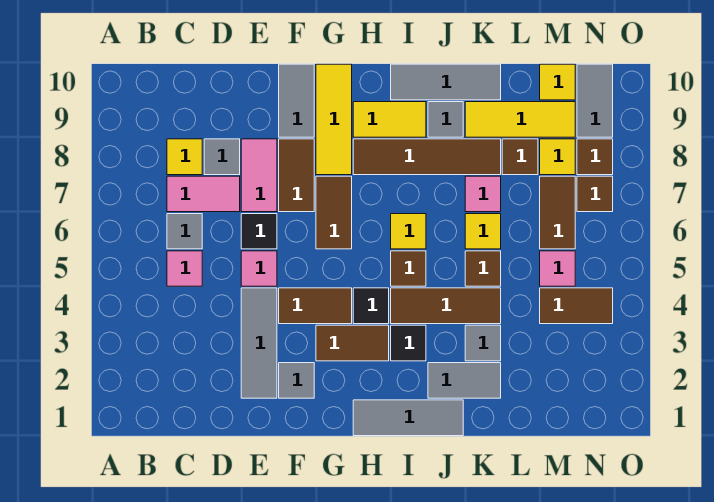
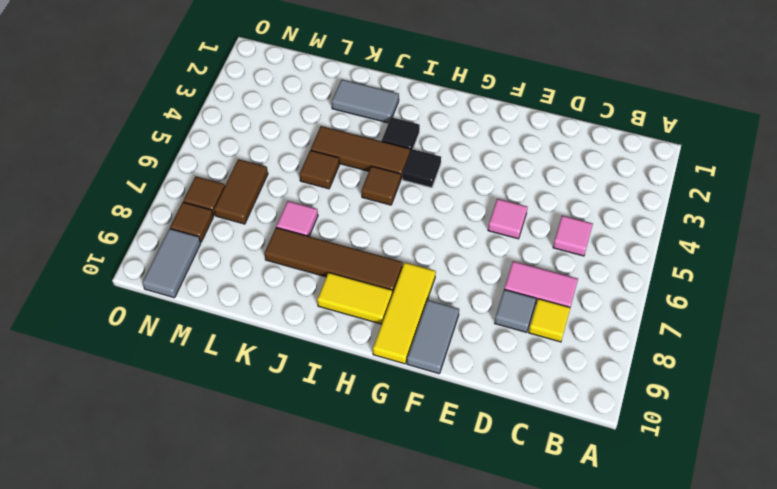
none -> grey tile C6 level 1
none -> grey tile E2:E4 level 1
none -> black tile E6 level 1
none -> pink tile E7:E8 level 1

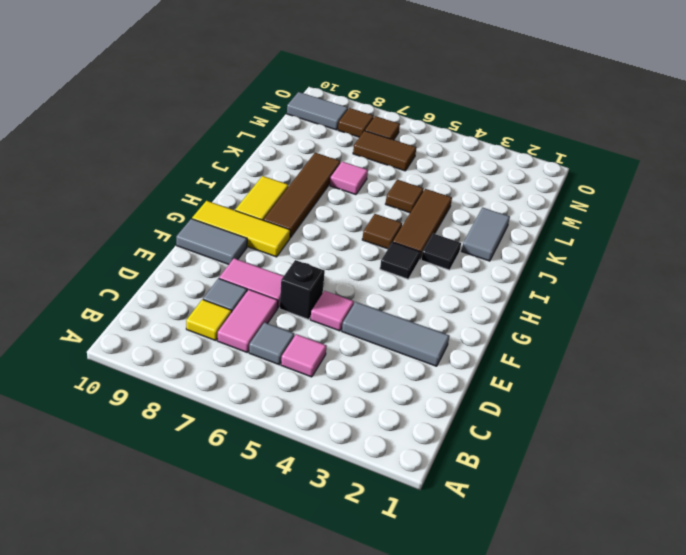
black brick E6 level 1 -> black tile E6 level 1
none -> grey tile F2 level 1
none -> brown tile F4:G4 level 1
none -> brown tile F7:F8 level 1
none -> brown tile G3:H3 level 1

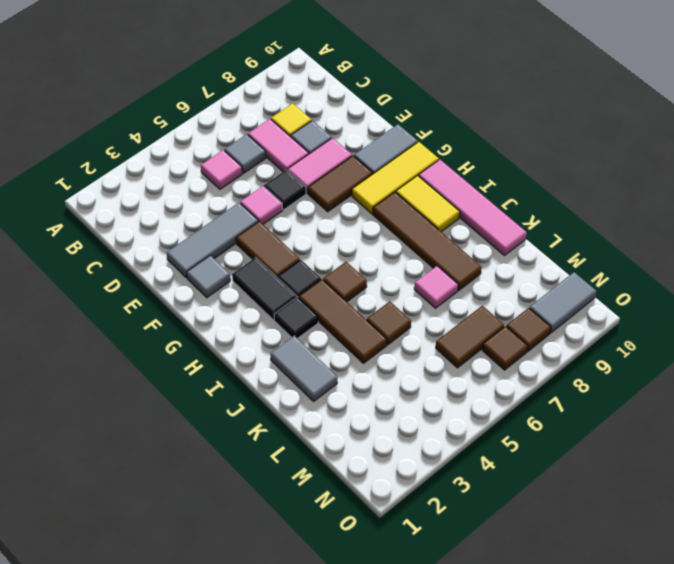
black tile G3:H3 level 1 -> brown tile G3:H3 level 1
pink tile H10:K10 level 1 -> grey tile I10:K10 level 1
none -> brown tile G6:G7 level 1
none -> grey tile H1:J1 level 1
none -> yellow tile I6 level 1
none -> grey tile J9 level 1

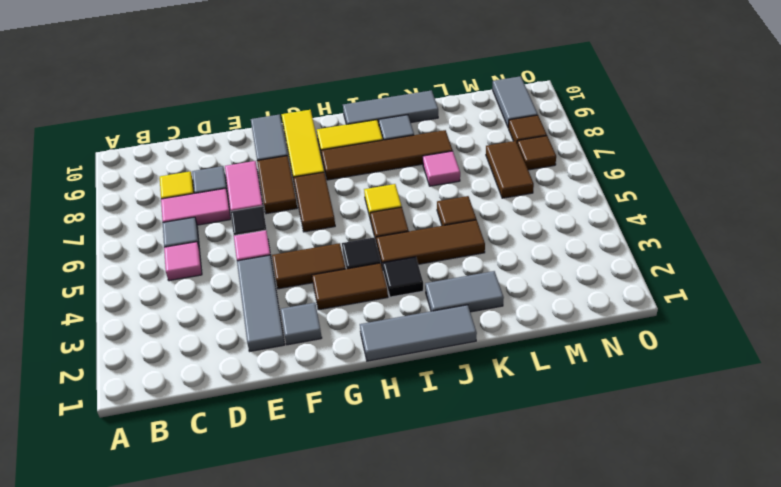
none -> grey tile K3 level 1
none -> yellow tile K6 level 1
none -> yellow tile K9:M9 level 1
none -> brown tile L8 level 1

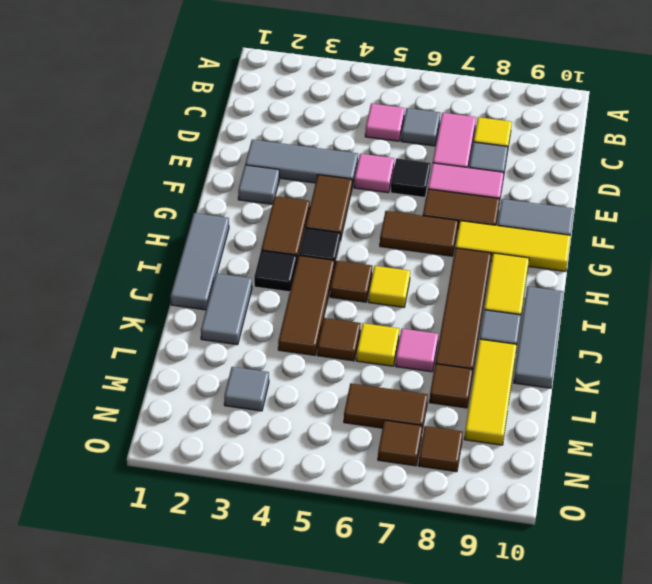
grey tile M3 level 1 -> grey tile K3 level 1
none -> brown tile M4:N4 level 1
none -> pink tile M5 level 1
none -> yellow tile M8 level 1
none -> yellow tile M10 level 1

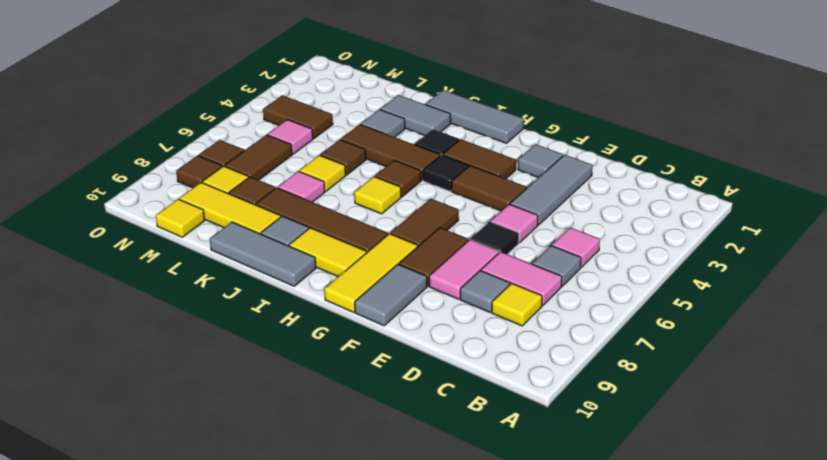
none -> grey tile N9:N10 level 1

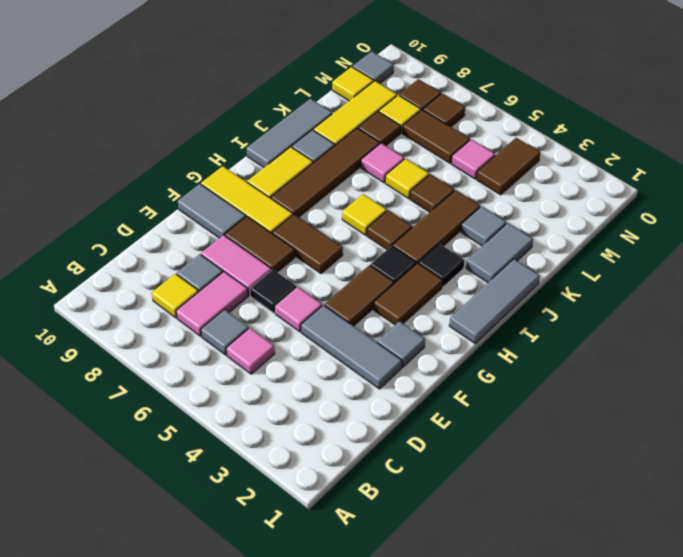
grey tile N10 level 1 -> grey tile N9:N10 level 1

